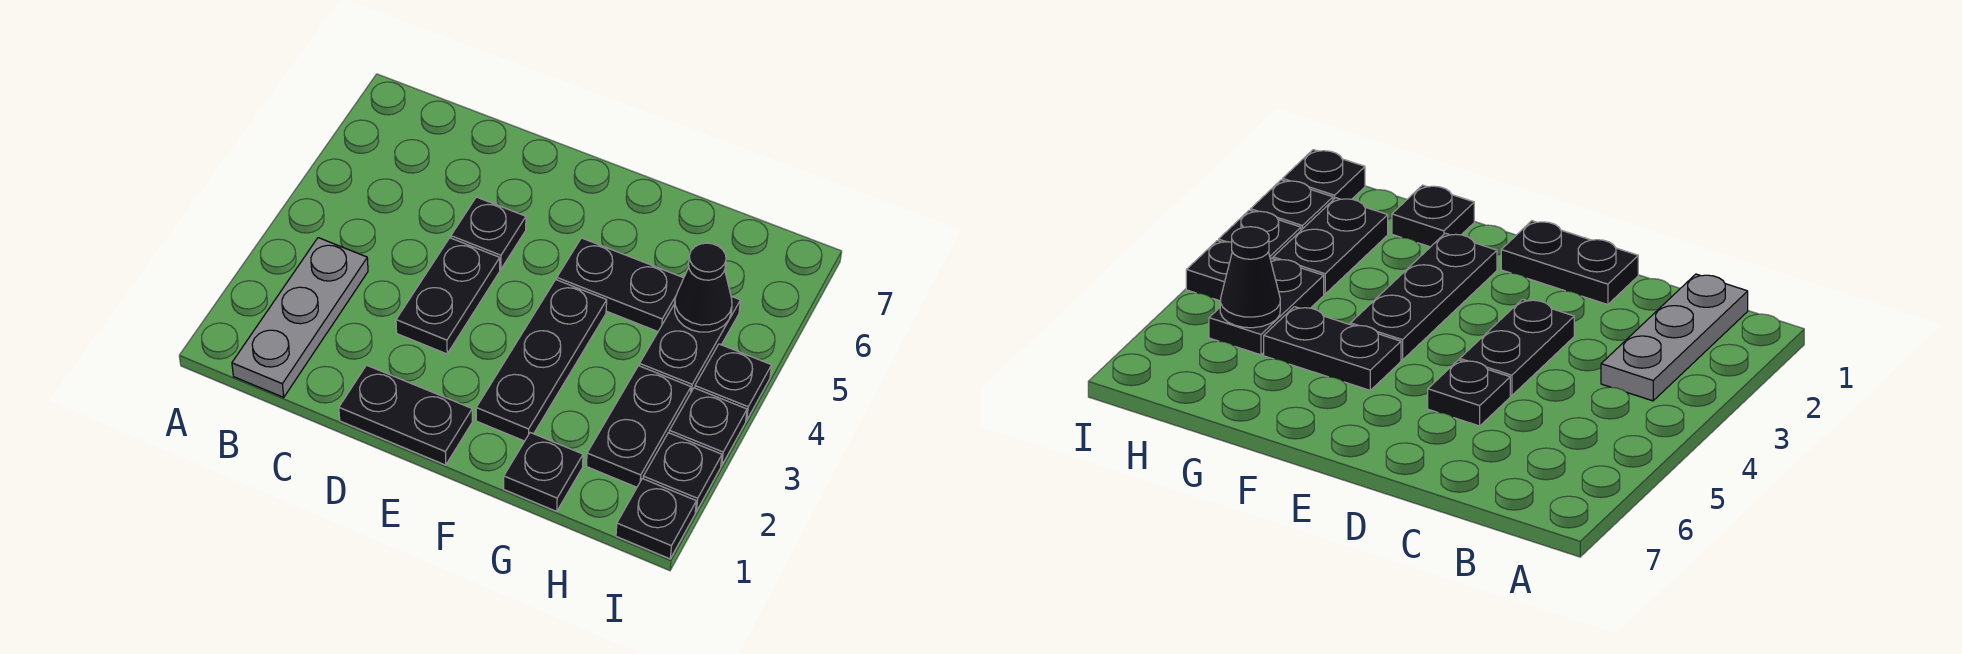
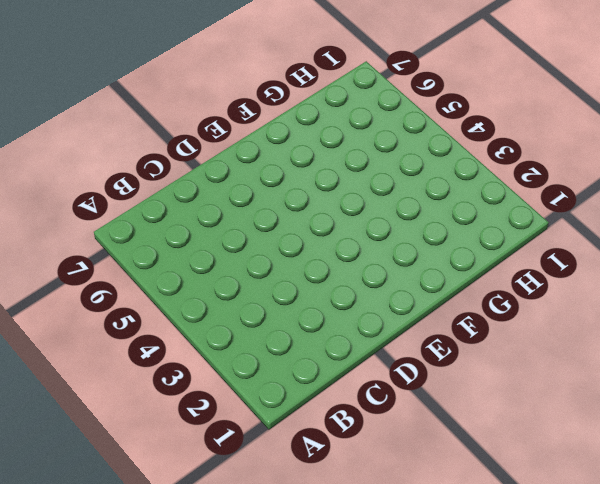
none -> grey plate B1:B3 level 1
none -> black plate D1:E1 level 1
none -> black plate D3:D4 level 1

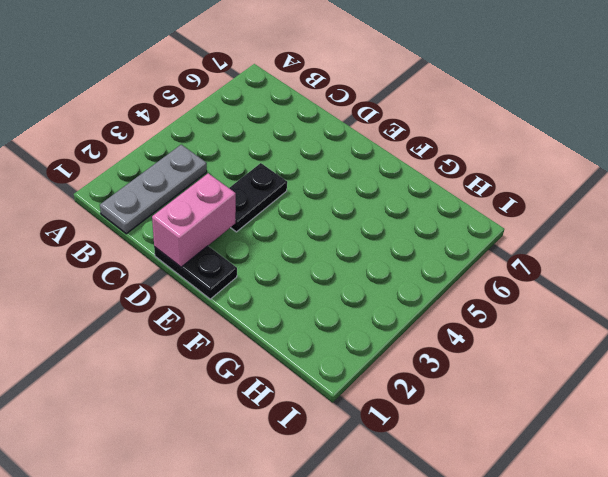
pink brick D1:D2 level 2 -> none
none -> black plate D5 level 1
none -> black plate F2:F4 level 1
none -> black plate F5:G5 level 1

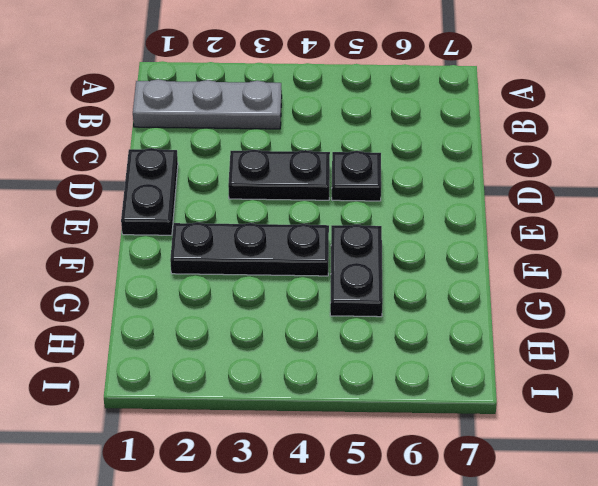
none -> black plate G1 level 1
none -> black plate H2:H3 level 1
none -> black plate H4:H5 level 1

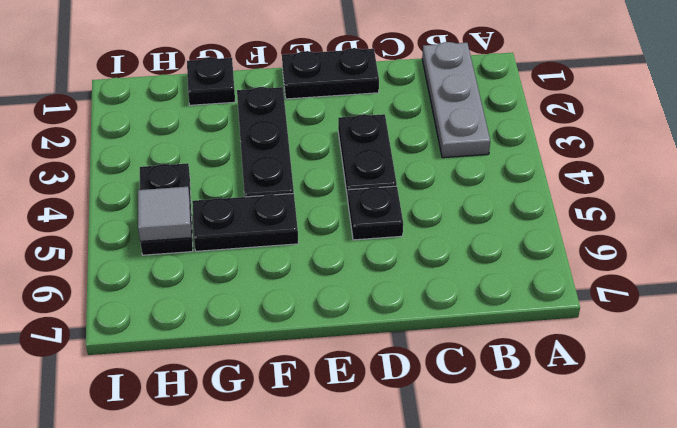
grey tile H5 level 2 -> black cone H5 level 2
none -> black plate H2:H3 level 1
none -> black plate I1 level 1
none -> black plate I2 level 1

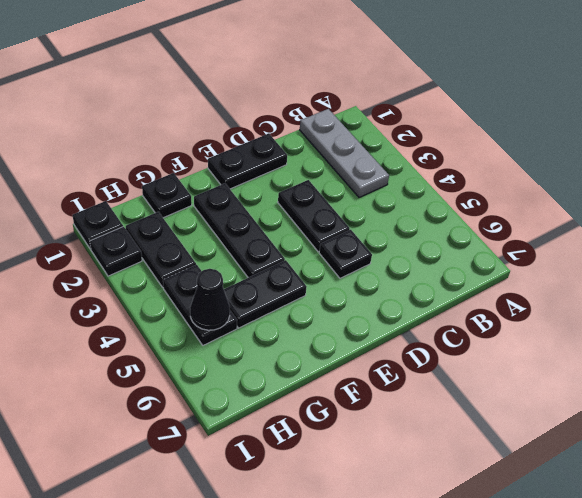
none -> black plate I3 level 1
none -> black plate I4 level 1

